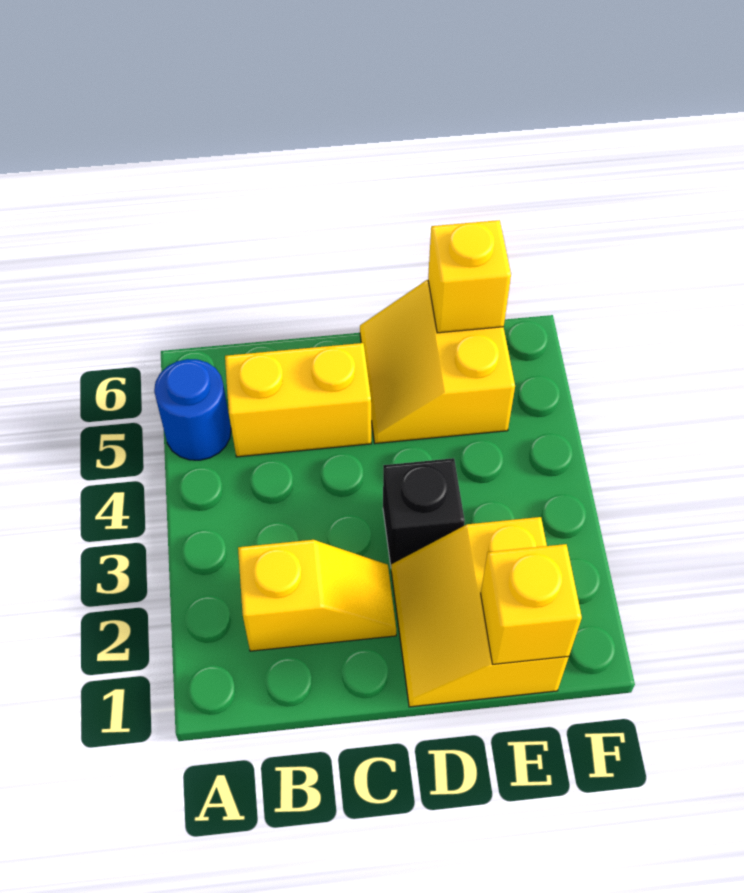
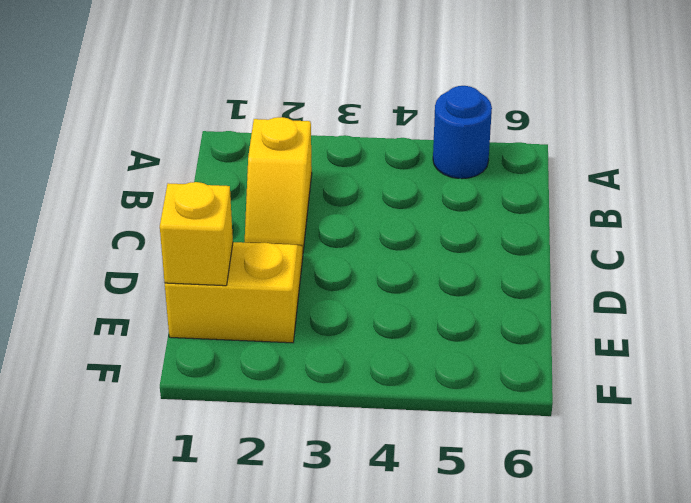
none -> yellow brick B5:C5 level 1
none -> black brick D3 level 1

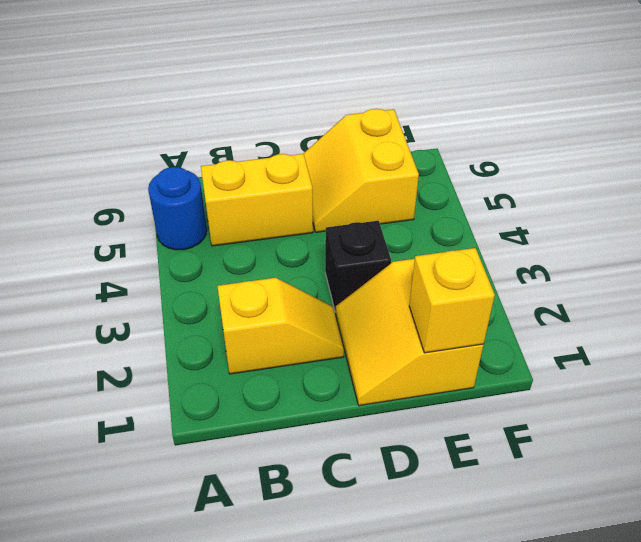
none -> yellow brick E6 level 2

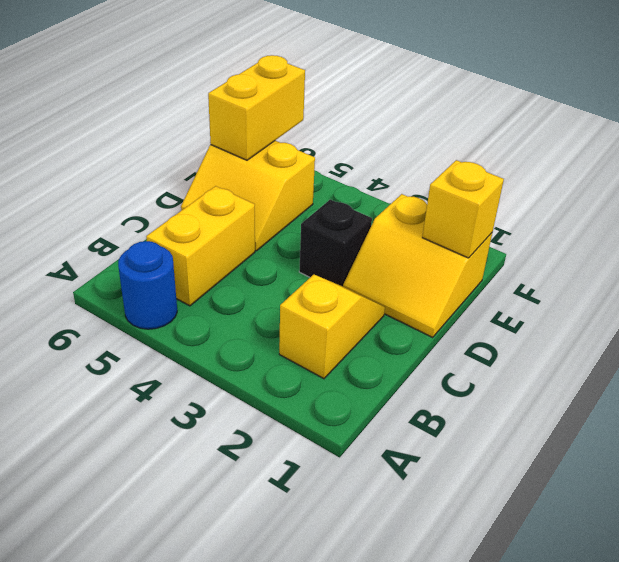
yellow brick E6:F6 level 2 -> yellow brick E6 level 2

